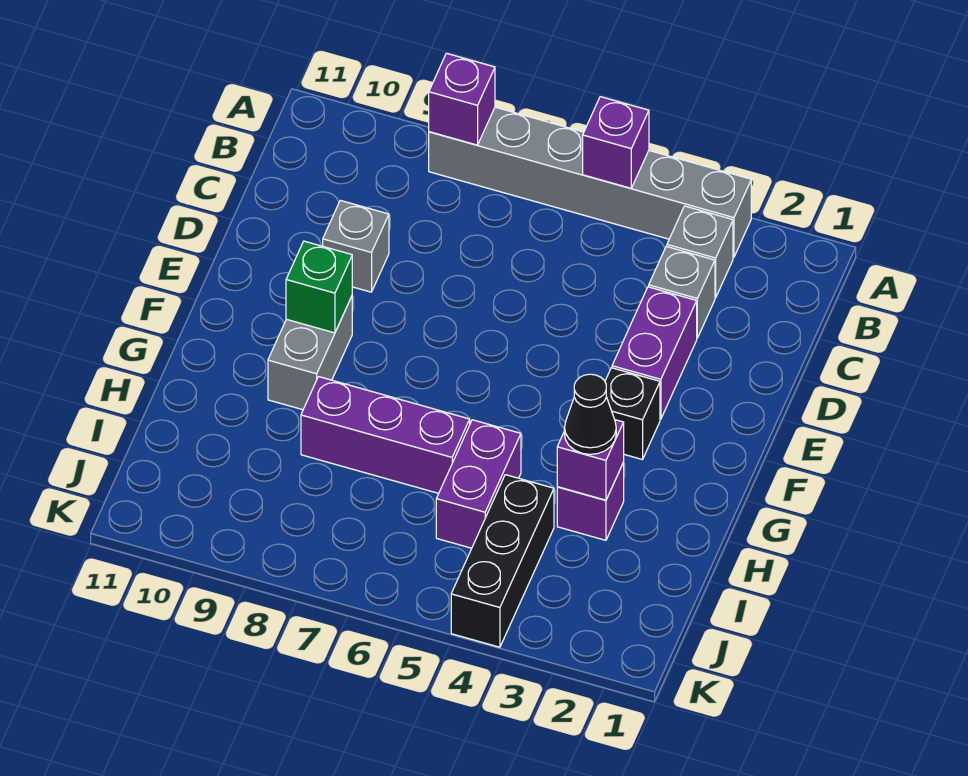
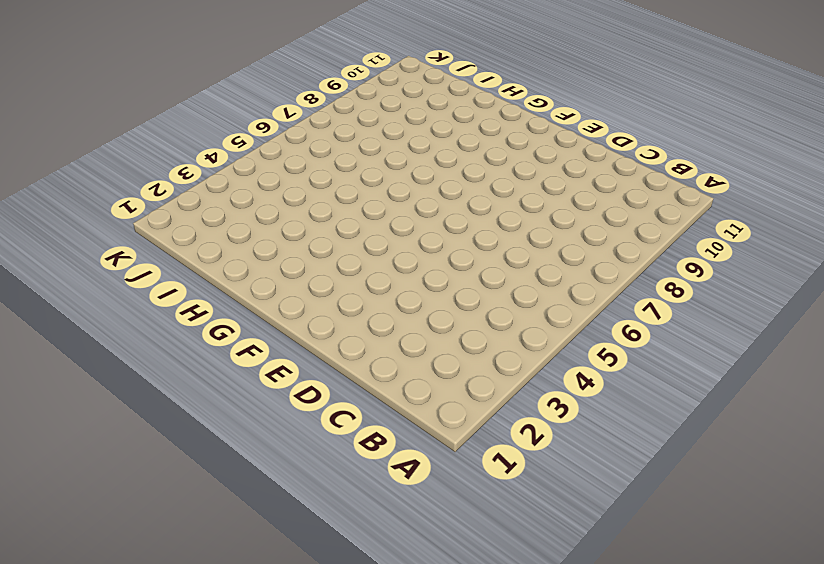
none -> grey brick A3:A8 level 1
none -> grey brick B3 level 1
none -> grey brick C3 level 1

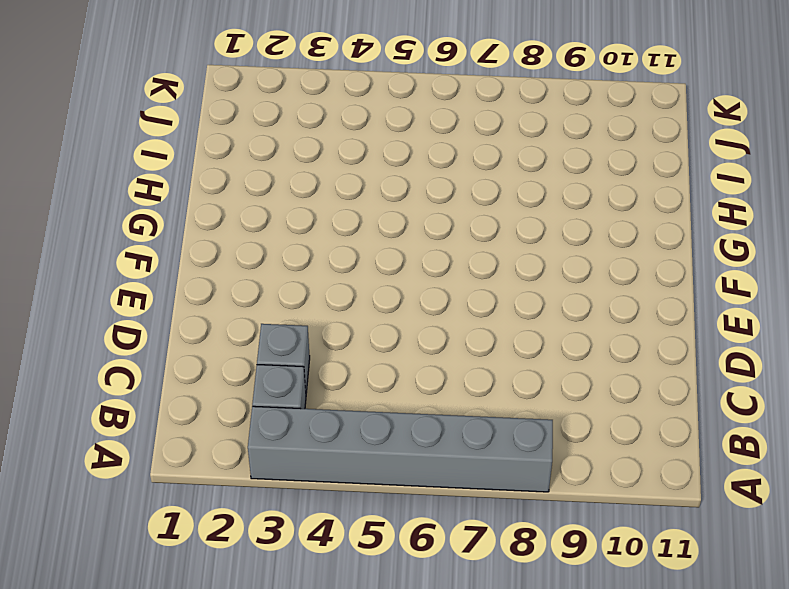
none -> purple brick D3:E3 level 1
none -> grey brick D9 level 1
none -> black brick F3 level 1

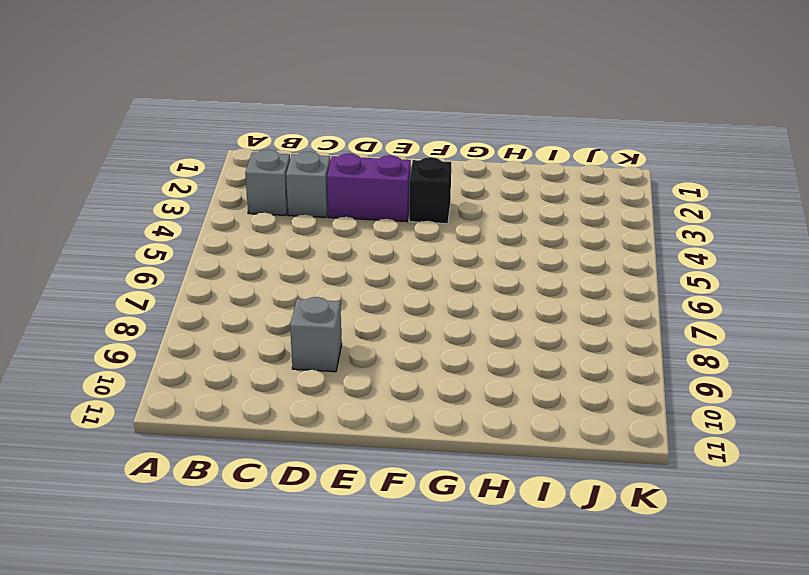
none -> grey brick A3:A8 level 1
none -> grey brick F9:G9 level 1
none -> purple brick H3 level 1

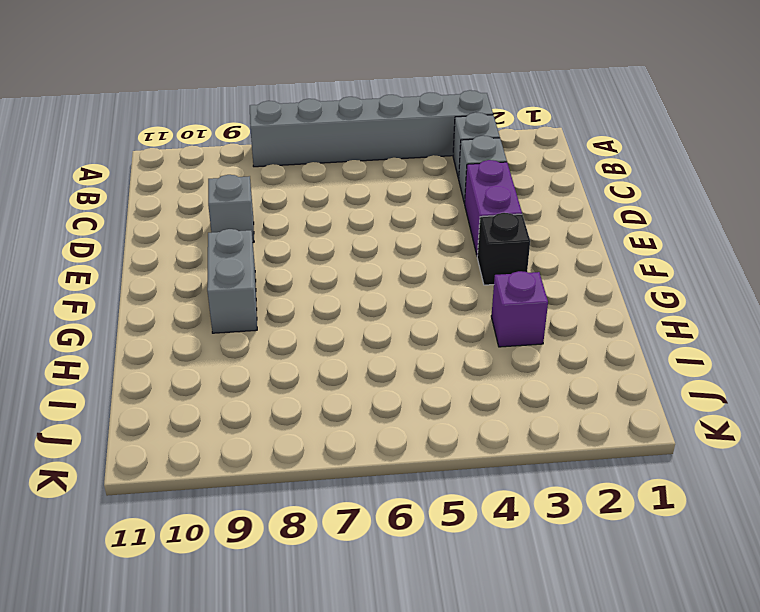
none -> purple brick H5:I5 level 1
none -> purple brick H6:H8 level 1
none -> black brick I4:K4 level 1

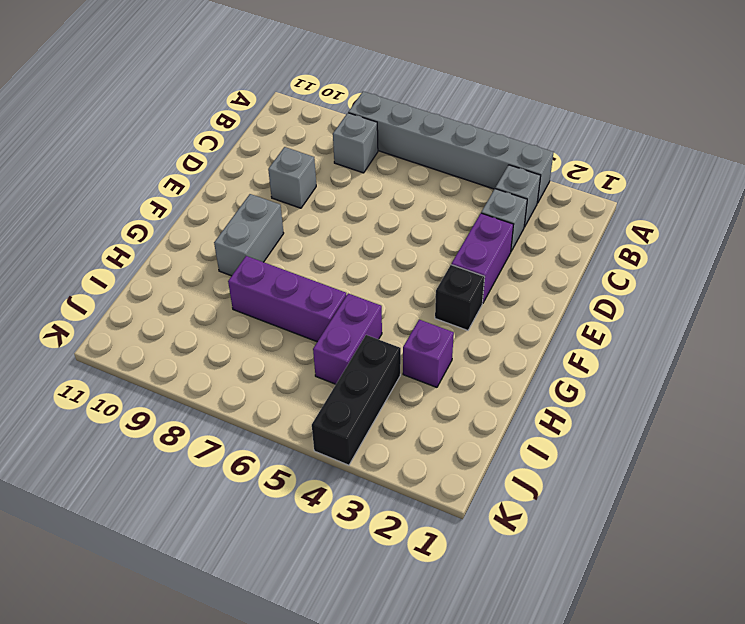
grey brick B8 level 1 -> none
none -> purple brick A5 level 2
none -> purple brick A8 level 2
none -> green brick F9 level 2

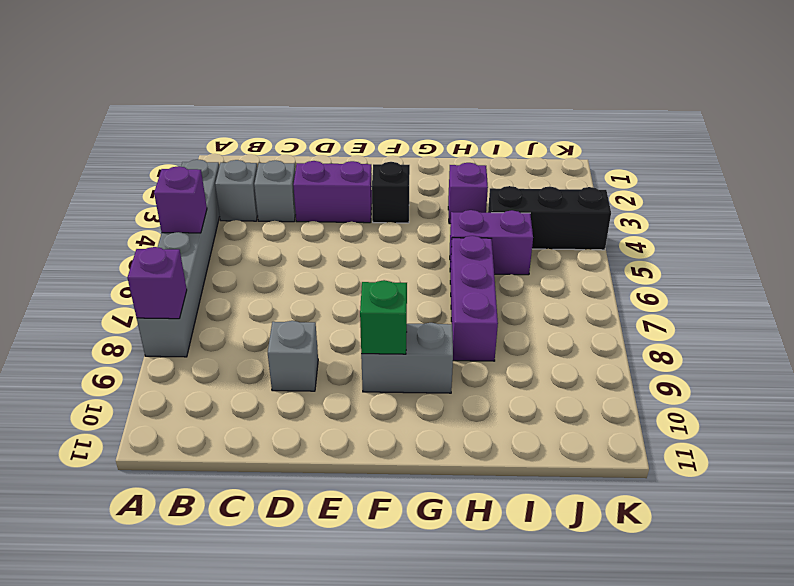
none -> purple brick H3 level 2
none -> black cone H3 level 3

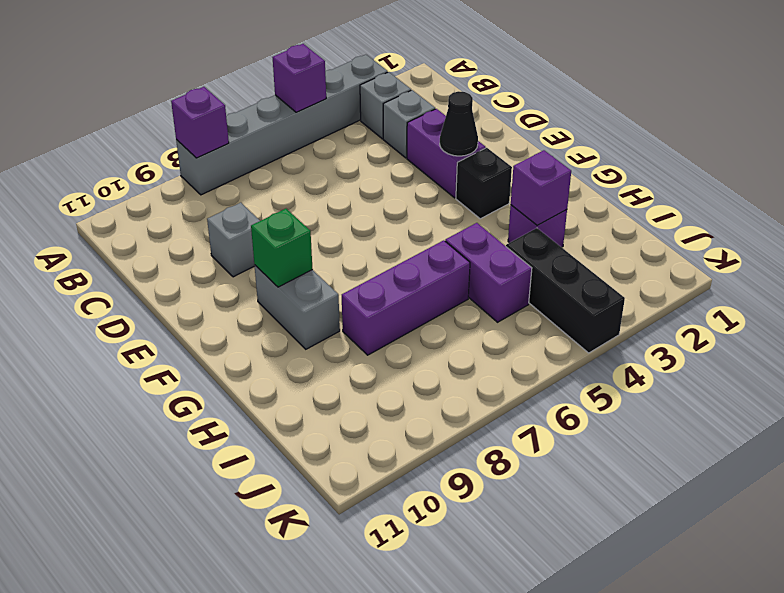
black cone E3 level 2 -> black cone H3 level 3

